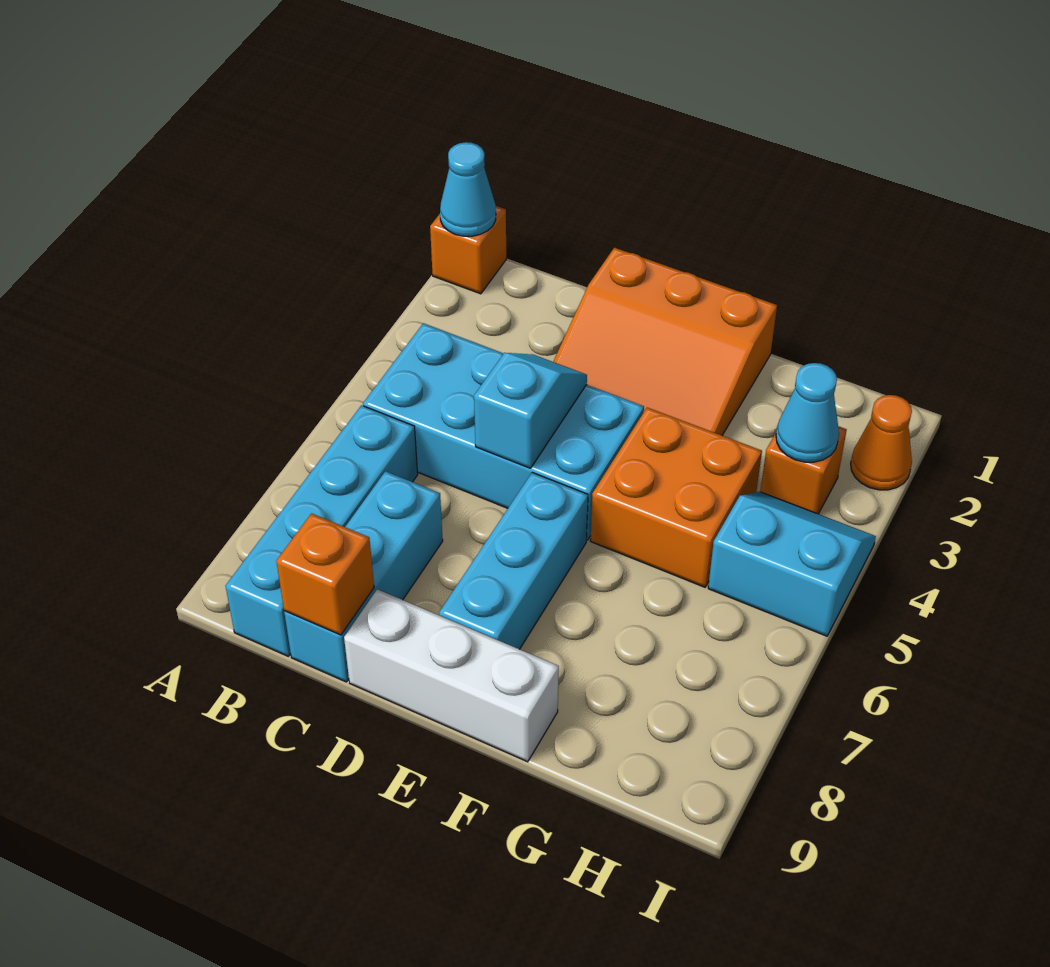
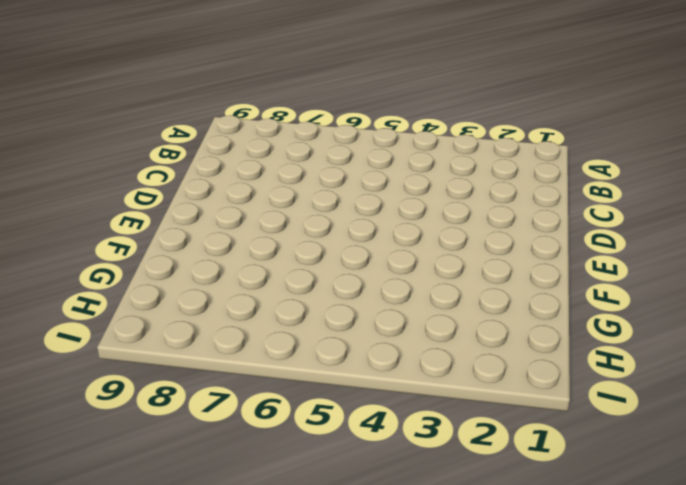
none -> orange brick A1 level 1
none -> cyan brick B4:E5 level 1
none -> cyan brick B6:B9 level 1

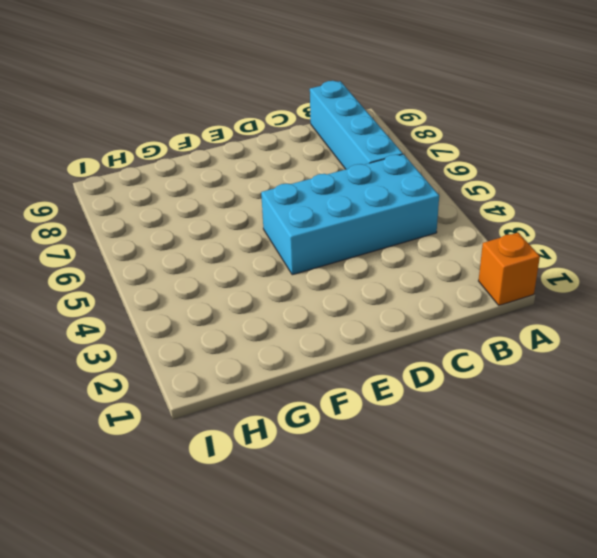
none -> cyan brick C7:C9 level 1
none -> orange slope D1:F3 level 1 top 1
none -> white brick D9:F9 level 1

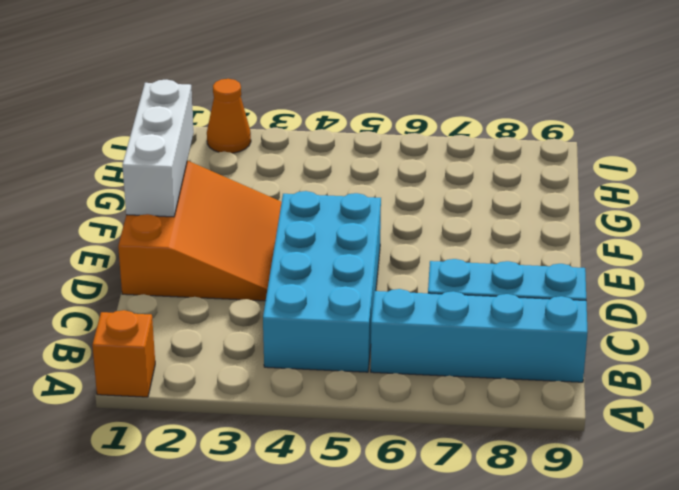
white brick E1:G1 level 2 -> white brick D9:F9 level 1
none -> cyan brick E6:E8 level 1
none -> orange brick F4:G5 level 1
none -> orange brick H3 level 1

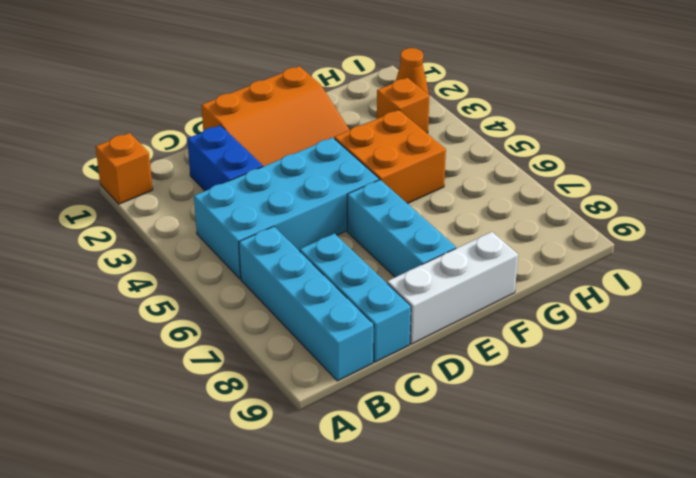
blue brick C2:C3 level 1 -> none
none -> cyan slope H4:I5 level 1 top 5
none -> cyan cone A1 level 2
none -> orange brick C9 level 2

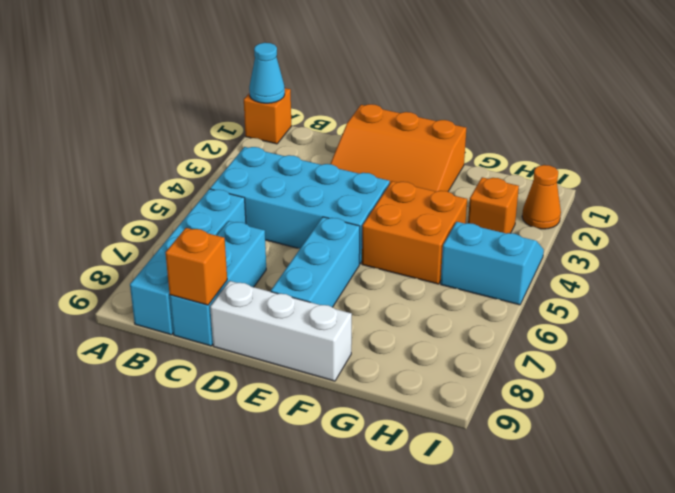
none -> cyan slope D4:D5 level 2 top 5
none -> cyan cone H3 level 2

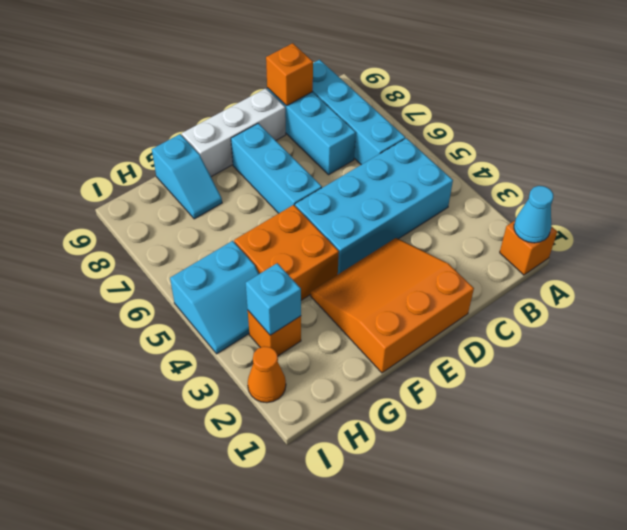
cyan slope G8:G9 level 1 top 9 -> cyan slope D4:D5 level 2 top 5
cyan brick H3 level 2 -> cyan cone H3 level 2

